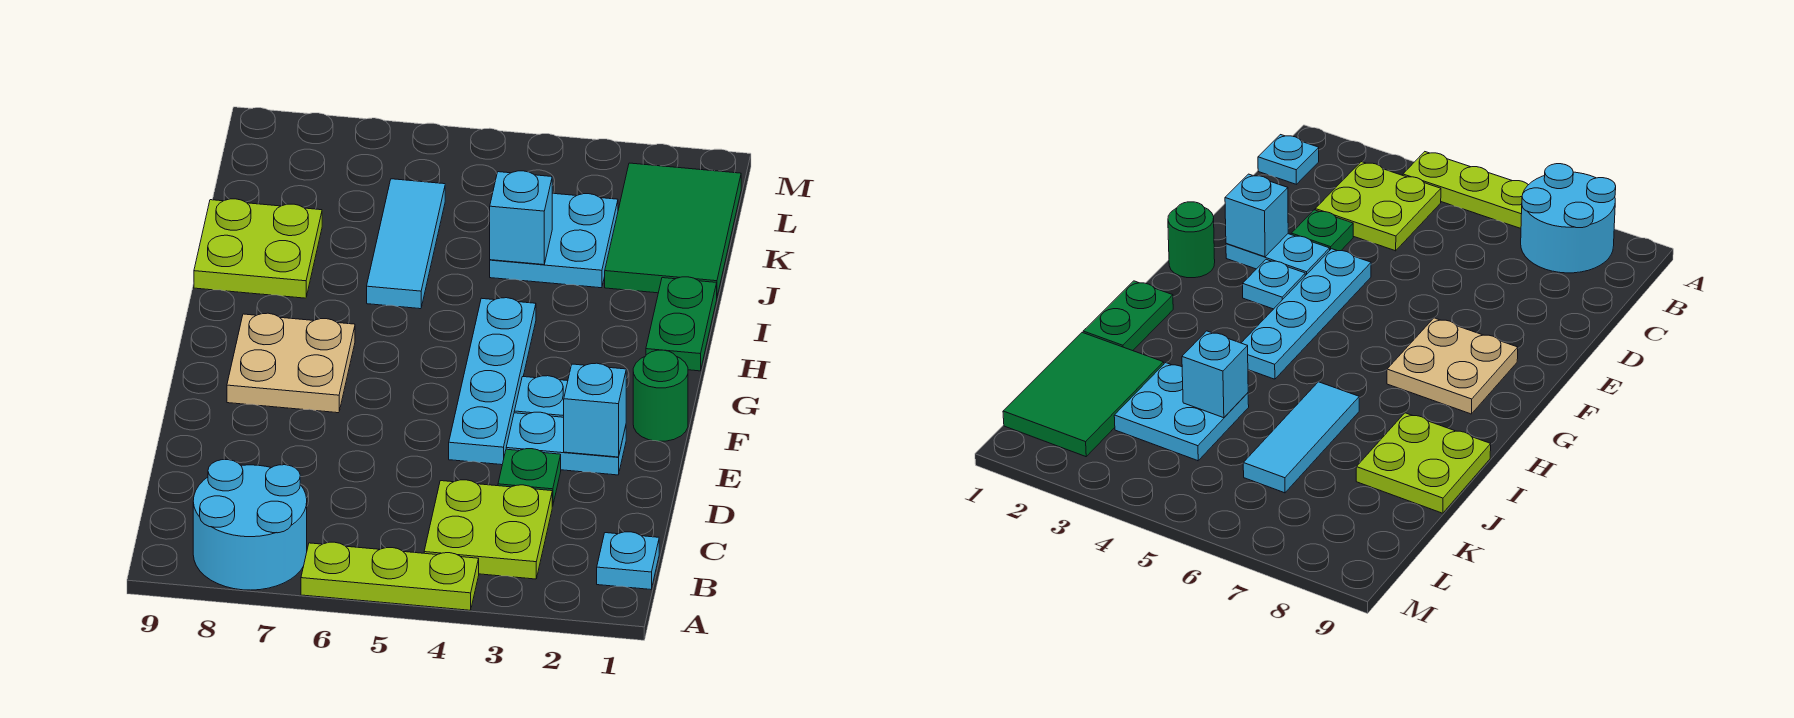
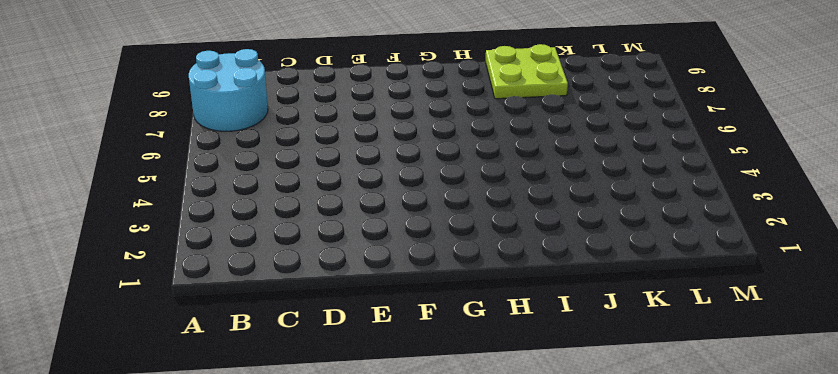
none -> lime plate A4:A6 level 1
none -> cyan plate B1 level 1
none -> lime plate B3:C4 level 1

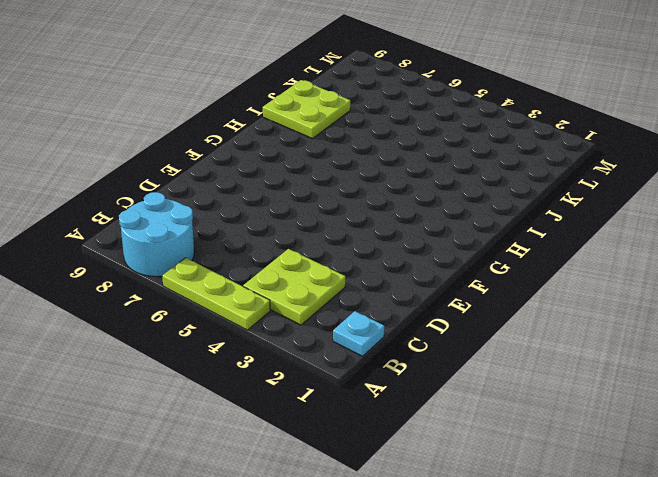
none -> green plate D3 level 1
none -> cyan plate E2:E3 level 1
none -> cyan plate E4:H4 level 1

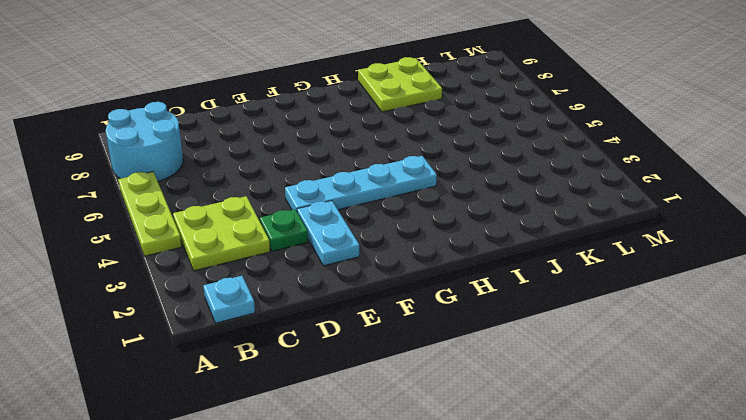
none -> green round brick F1 level 1
none -> cyan plate F3 level 1
none -> tan plate F7:G8 level 1

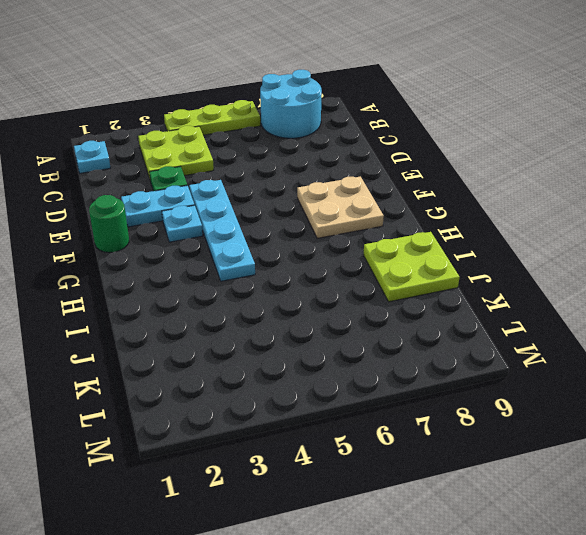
none -> green plate H1:I1 level 1
none -> cyan tile I6:K6 level 1
none -> green tile J1:L2 level 1

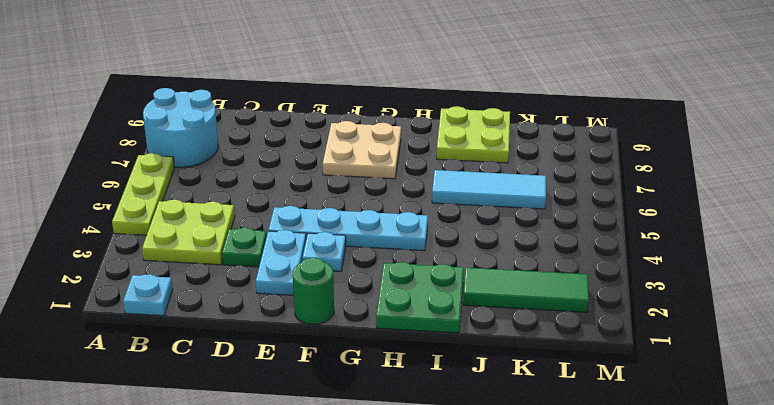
green plate H1:I2 level 1 -> green plate H1:I1 level 1
green tile J2:L2 level 1 -> green tile J1:L2 level 1
none -> cyan plate J3:K4 level 1
none -> cyan brick E2 level 2
none -> cyan brick J4 level 2

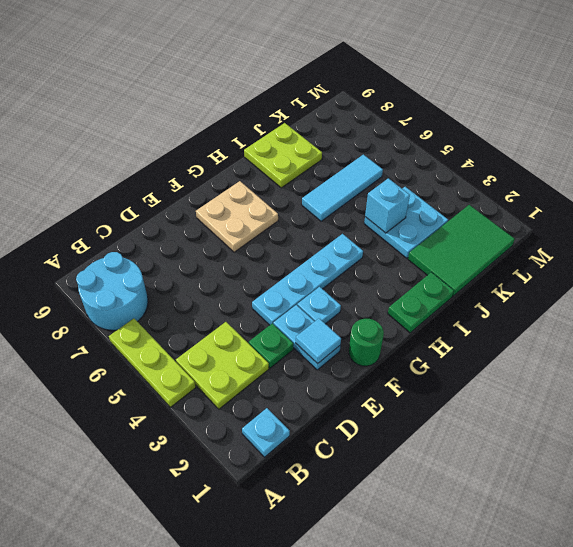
cyan tile E2 level 2 -> cyan brick E2 level 2

